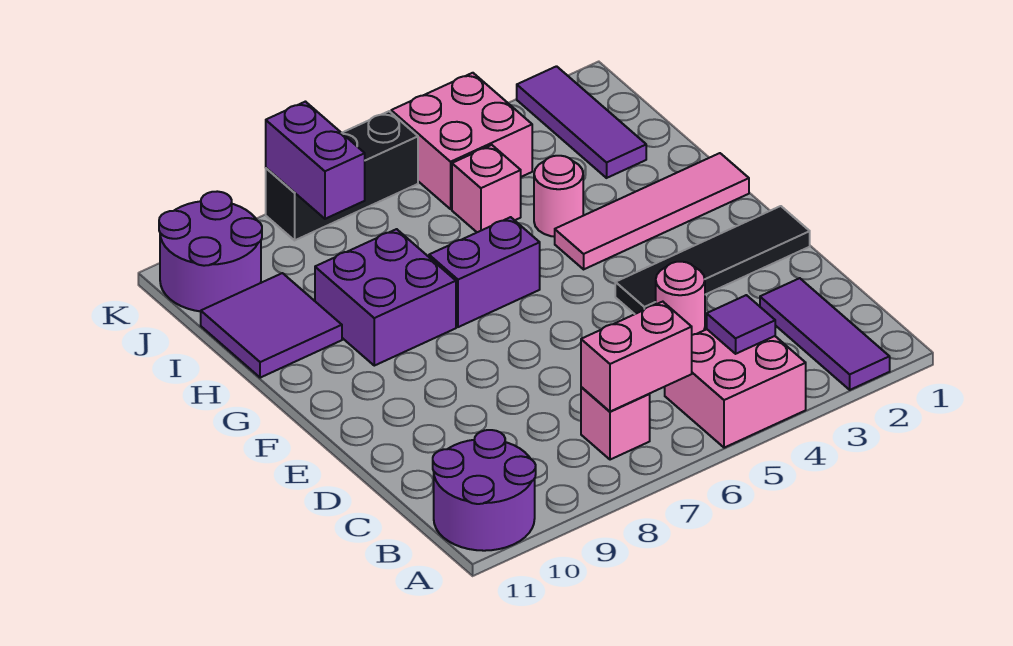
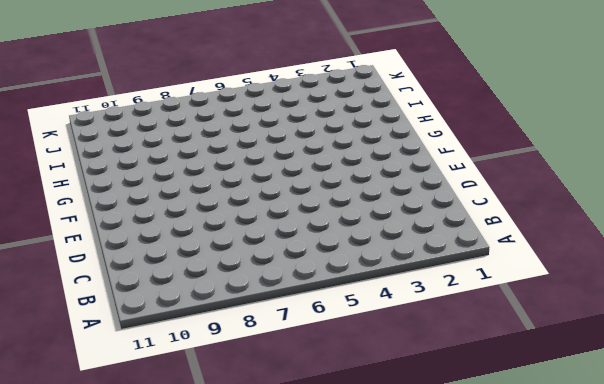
none -> purple tile A2:C2 level 1
none -> pink brick A4:B5 level 1
none -> purple round brick A10:B11 level 1

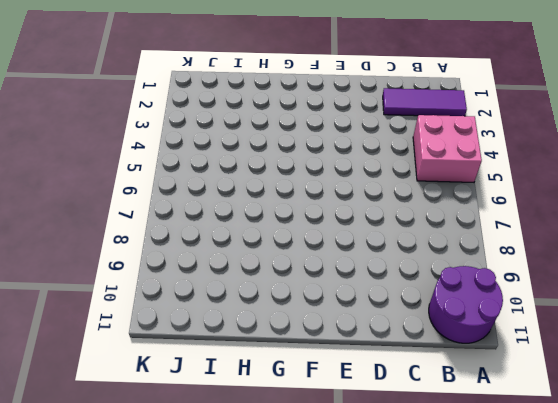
none -> pink brick B7 level 1
none -> pink round brick D4 level 1
none -> black tile E1:E4 level 1

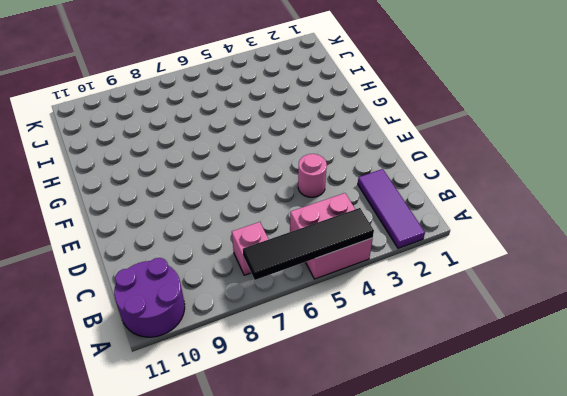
black tile A4:A7 level 2 -> black tile E1:E4 level 1
none -> pink tile G1:G4 level 1
none -> purple brick G6:G7 level 1
none -> purple brick G8:H9 level 1

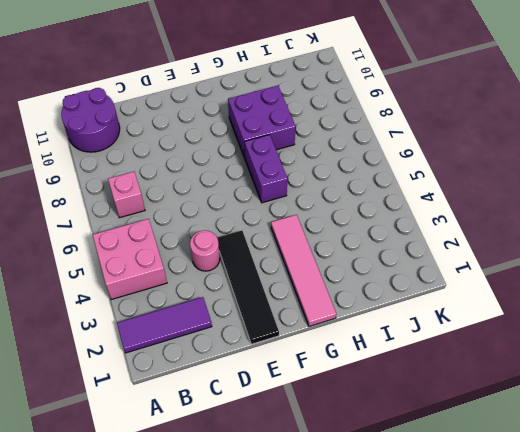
none -> pink round brick H4 level 1
none -> purple tile H10:I11 level 1
none -> purple tile I2:K2 level 1

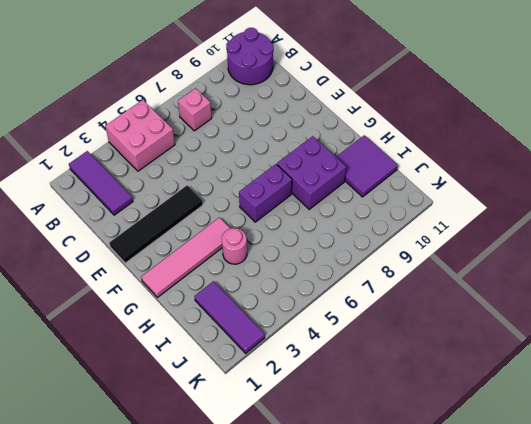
none -> pink round brick D4 level 1
none -> pink brick I5 level 1
none -> pink brick J4:K5 level 1

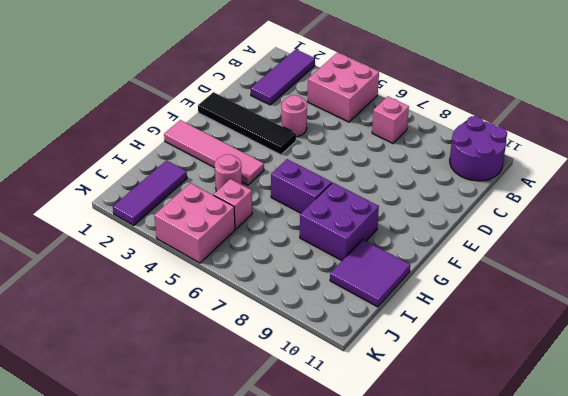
none -> purple round brick J10:K11 level 1
none -> black brick K6:K8 level 1
none -> purple tile B4 level 2

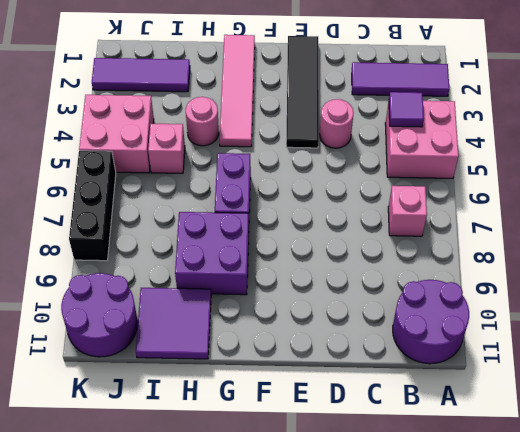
none -> pink brick B6:B7 level 2
none -> purple brick J8:K8 level 2

